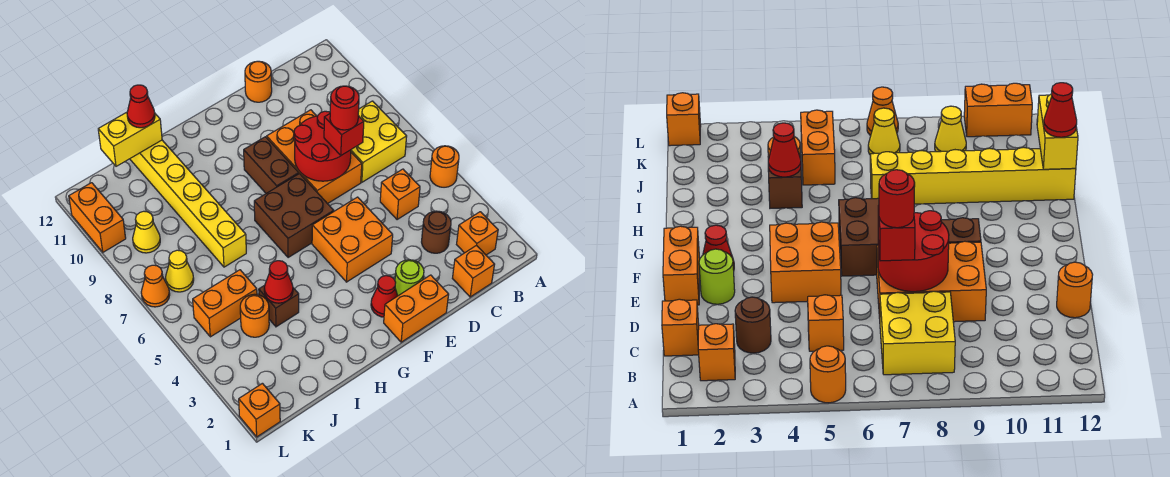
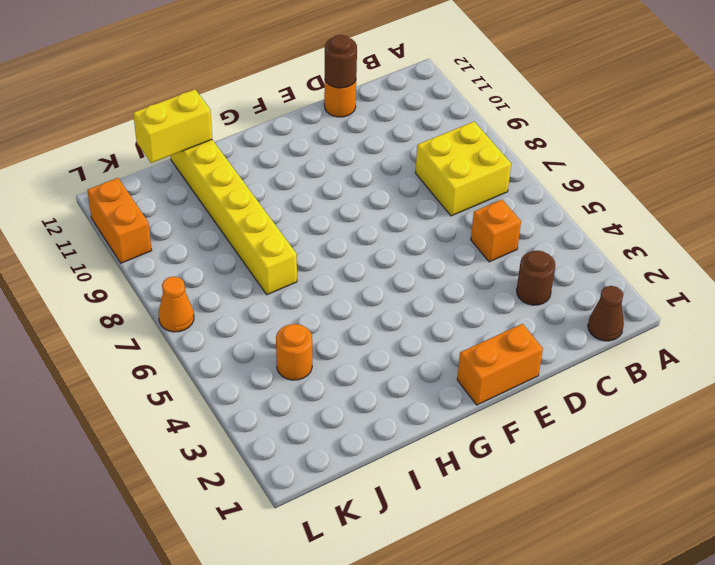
brown cone B1 level 1 -> none
brown round brick D12 level 2 -> none
none -> orange round brick A5 level 1
none -> orange brick B2 level 1
none -> orange brick C1 level 1

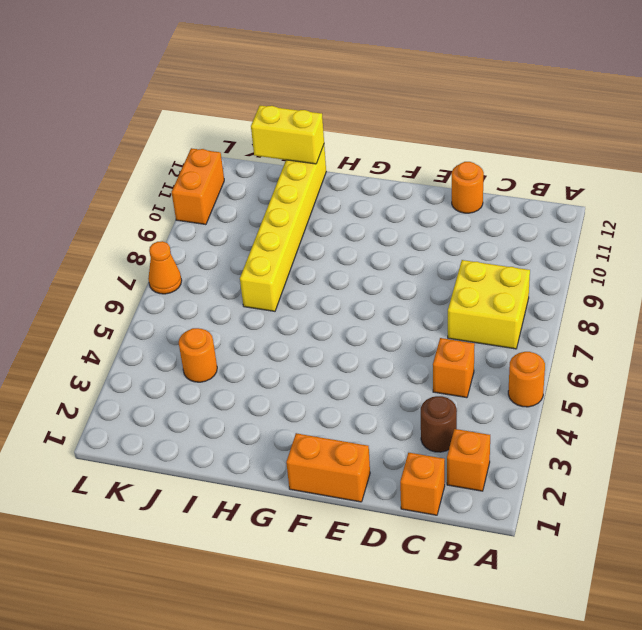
none -> orange brick D7:E9 level 1
none -> lime round brick E2 level 1
none -> orange brick E4:F5 level 1

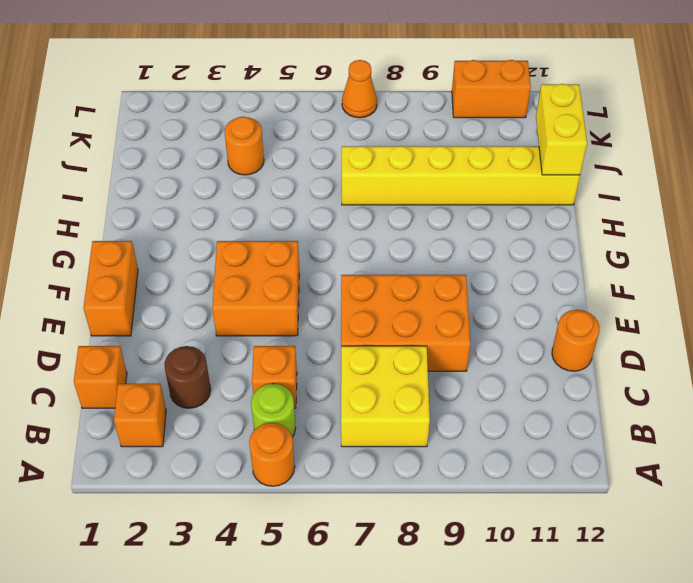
lime round brick B5 level 1 -> lime round brick E2 level 1
none -> red cone F2 level 1
none -> brown brick F6:G7 level 1
none -> brown brick F8:F9 level 1

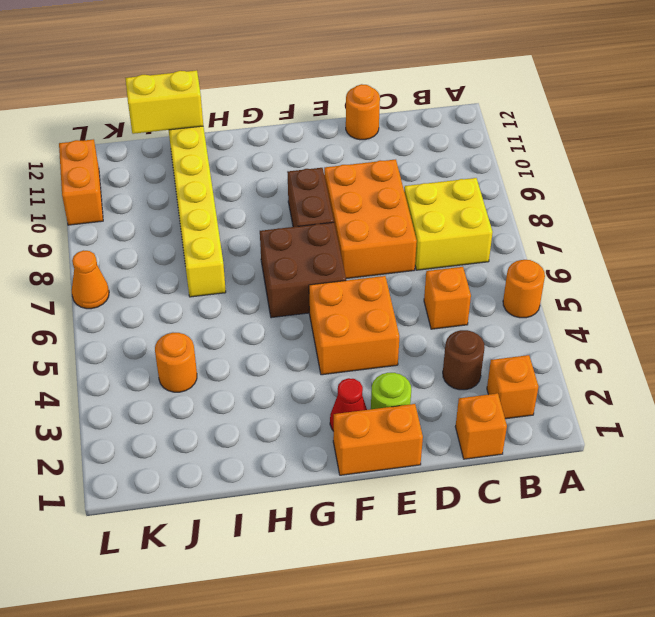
none -> brown brick I4 level 1
none -> orange brick J5:K5 level 1
none -> yellow cone K7 level 1

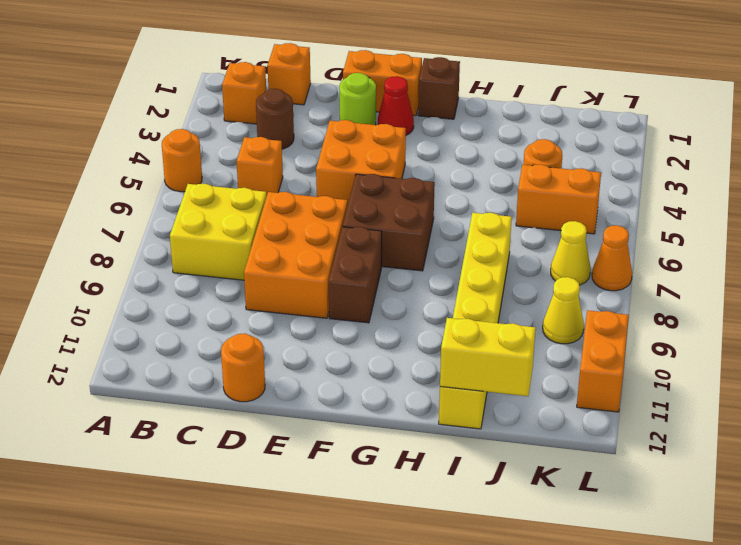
brown brick G1 level 1 -> brown brick I4 level 1
none -> orange brick L1 level 1
none -> red round brick D7:E8 level 2
none -> red cone I4 level 2

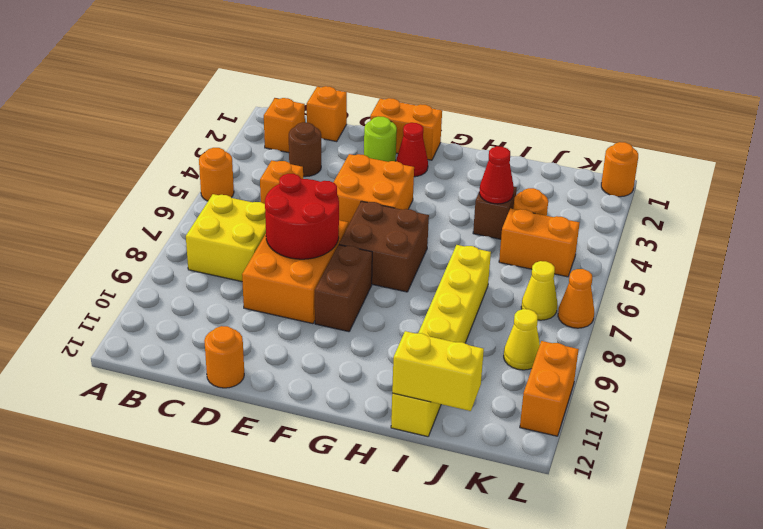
orange round brick L1 level 1 -> orange brick L1 level 1
none -> red brick D7 level 3
none -> red cone I12 level 3
none -> red round brick D7 level 4

